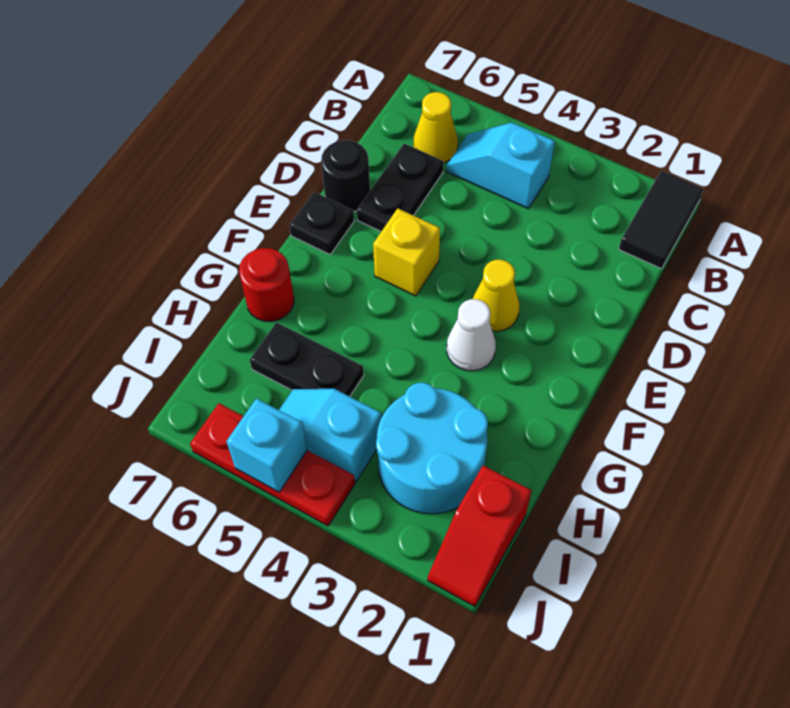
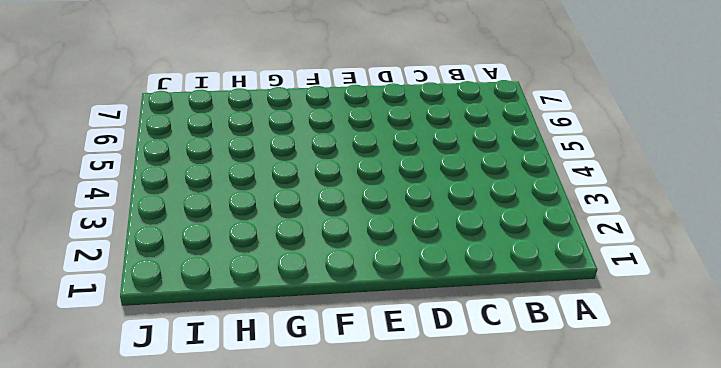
none -> black tile A1:B1 level 1
none -> cyan slope B4:B5 level 1 top 4
none -> yellow cone B6 level 1

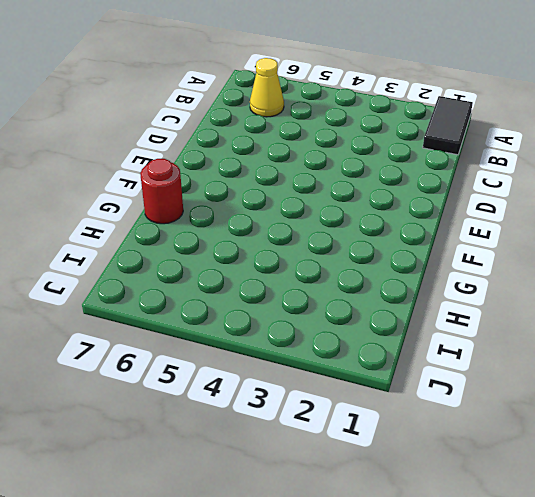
none -> cyan slope B4:B5 level 1 top 4
none -> black plate C6:D6 level 1
none -> black round brick D7 level 1

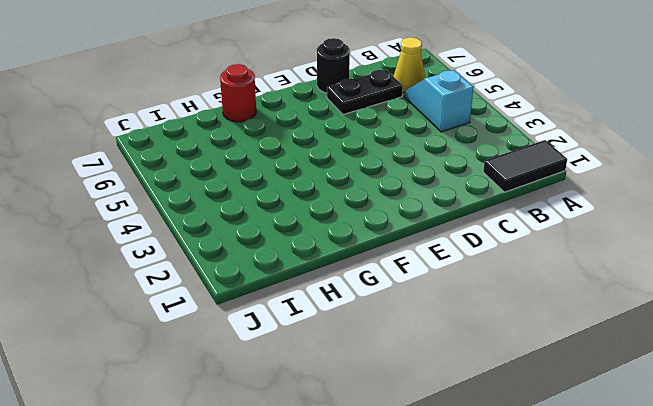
none -> yellow cone E3 level 1
none -> yellow brick E5 level 1
none -> black plate E7 level 1

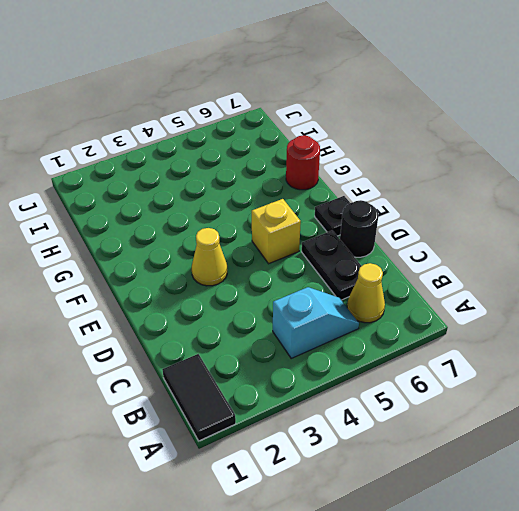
none -> white cone F3 level 1
none -> cyan round brick H2:I3 level 1
none -> black plate H5:H6 level 1

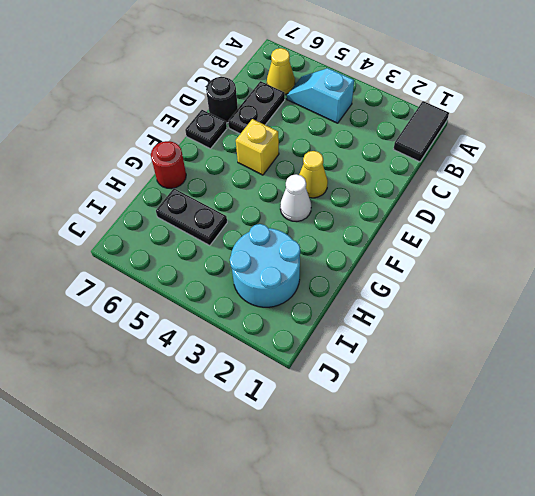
none -> red slope I1:J1 level 1 top I
none -> cyan slope I4:I5 level 1 top 4
none -> red plate J4:J6 level 1

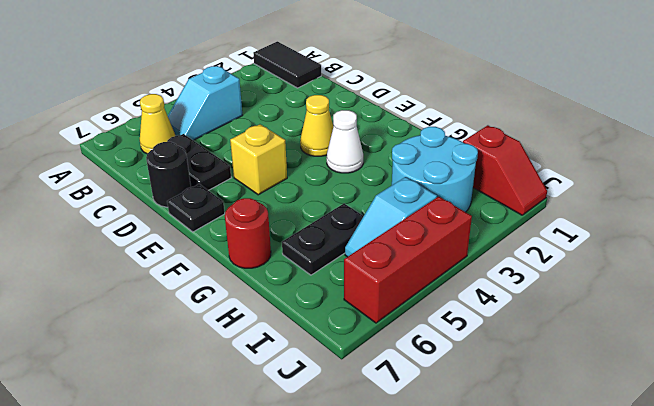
red brick J4:J6 level 1 -> red plate J4:J6 level 1
none -> cyan brick J5 level 2

